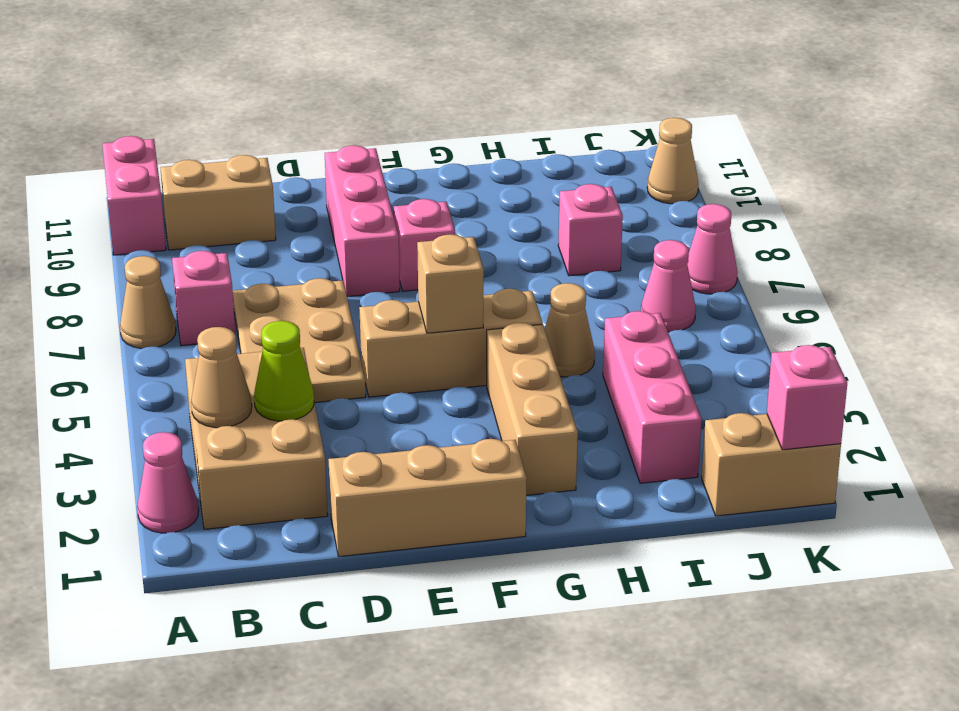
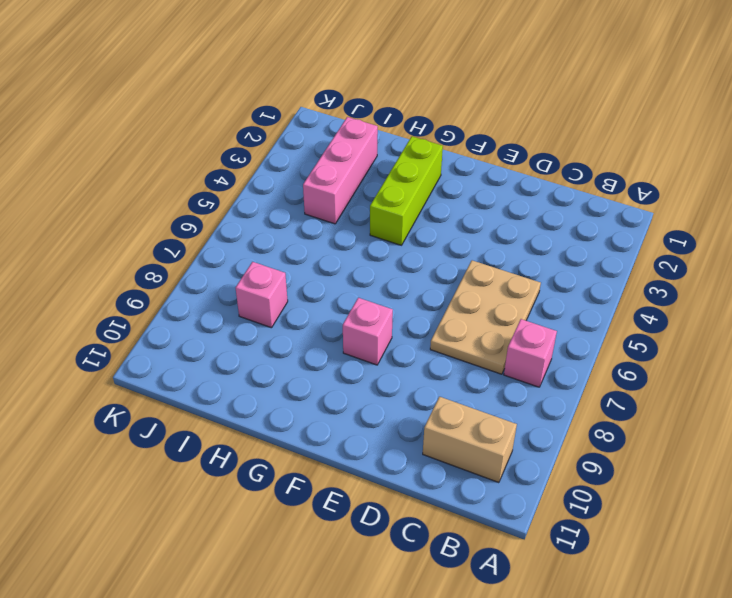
lime brick G2:G4 level 1 -> tan brick G2:G4 level 1
none -> pink cone A2 level 1
none -> tan cone A7 level 1
none -> pink brick A10:A11 level 1

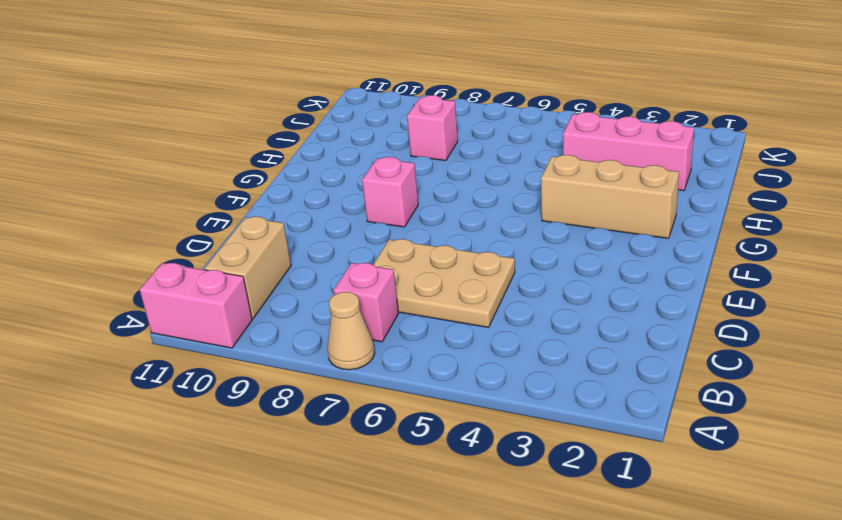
none -> pink cone A2 level 1
none -> tan brick B2:C4 level 1
none -> tan brick D1:F1 level 1

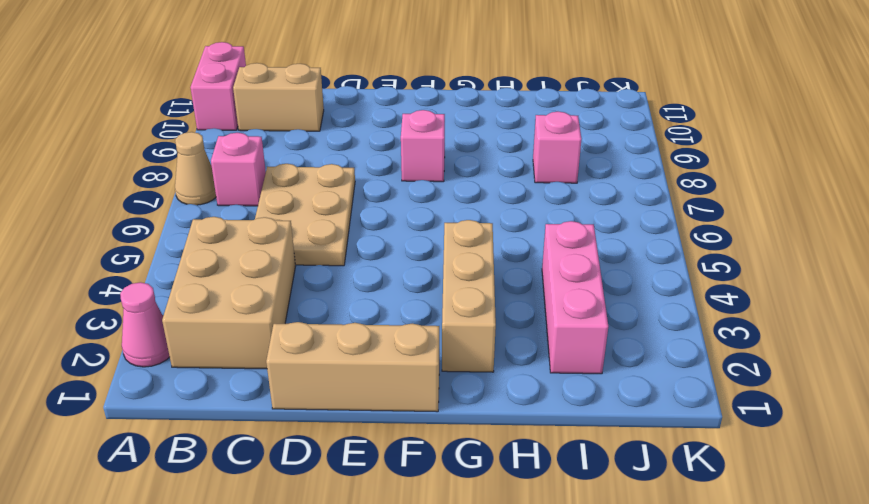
none -> tan brick E5:G5 level 1
none -> pink brick E8:E10 level 1
none -> tan cone H5 level 1

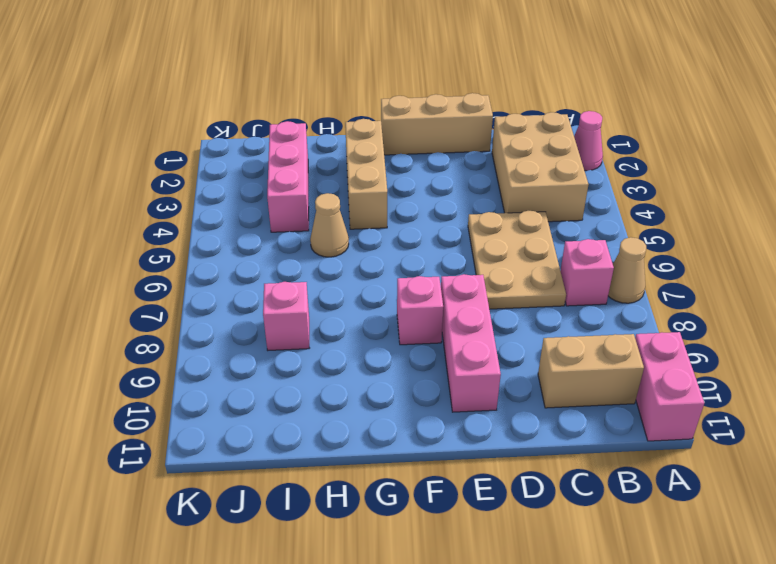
none -> tan brick E5:G5 level 1
none -> tan brick J1:K1 level 1
none -> pink cone J6 level 1

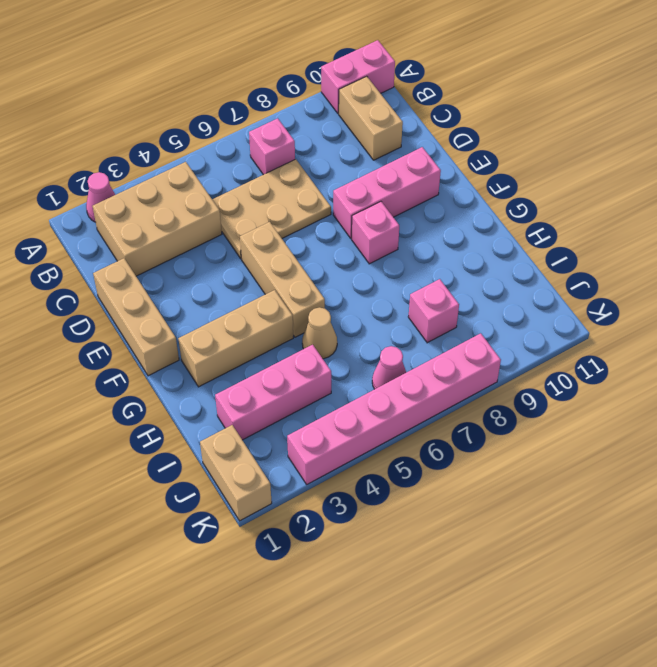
pink brick K3:K8 level 1 -> pink cone K7 level 1
none -> tan cone A7 level 1
none -> tan cone K10 level 1
none -> tan cone B3 level 2

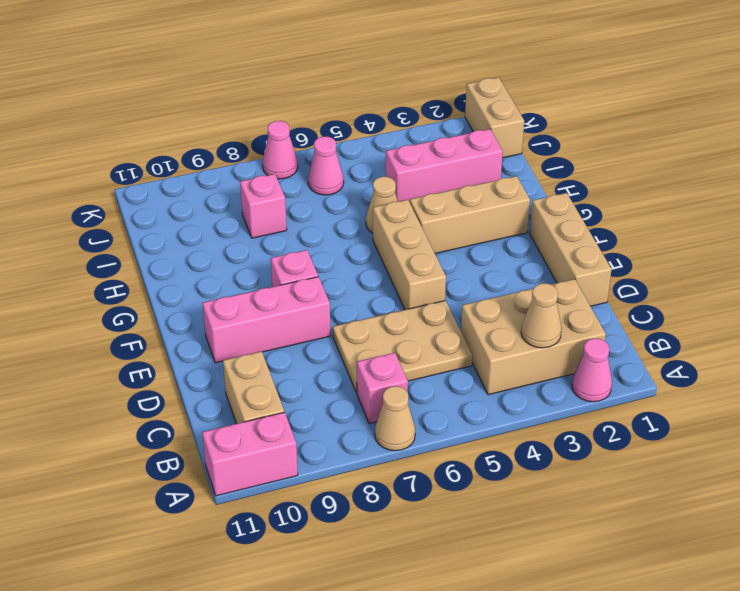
none -> tan cone K10 level 1
none -> lime cone C3 level 2
none -> tan brick F5 level 2

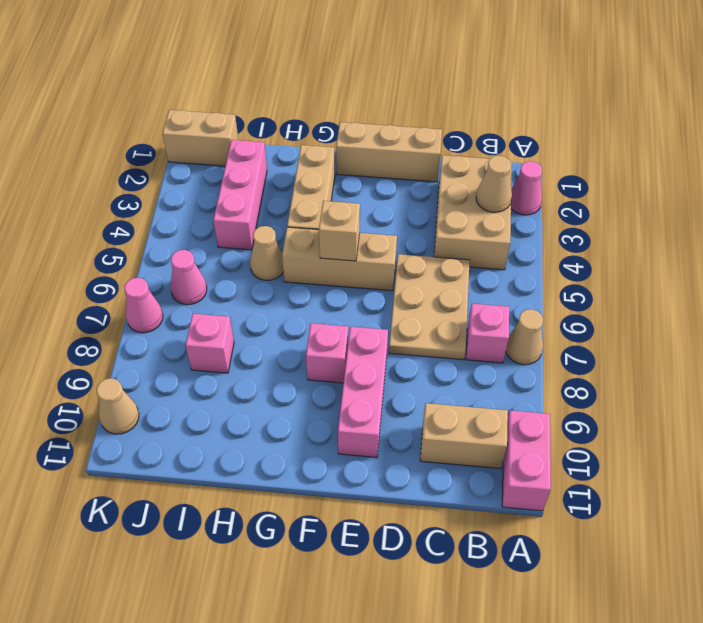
none -> lime cone C3 level 2
none -> pink brick K1 level 2

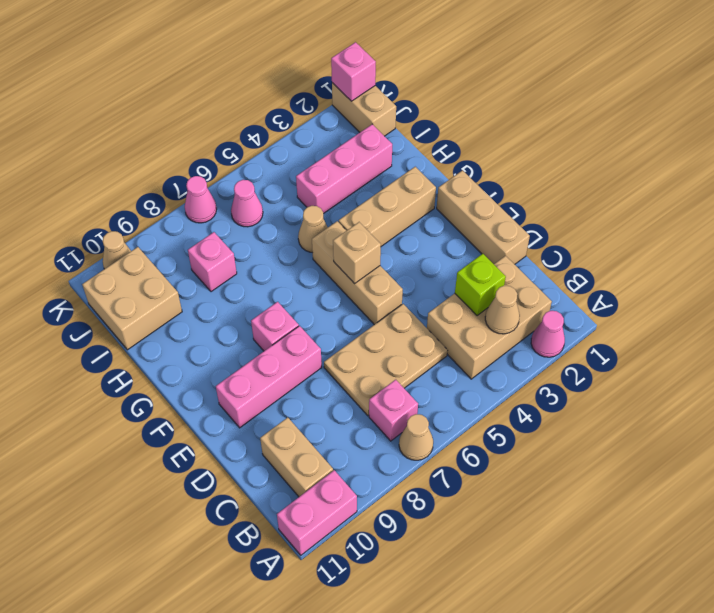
lime brick C3 level 2 -> lime cone C3 level 2
tan brick I10:J11 level 1 -> none

